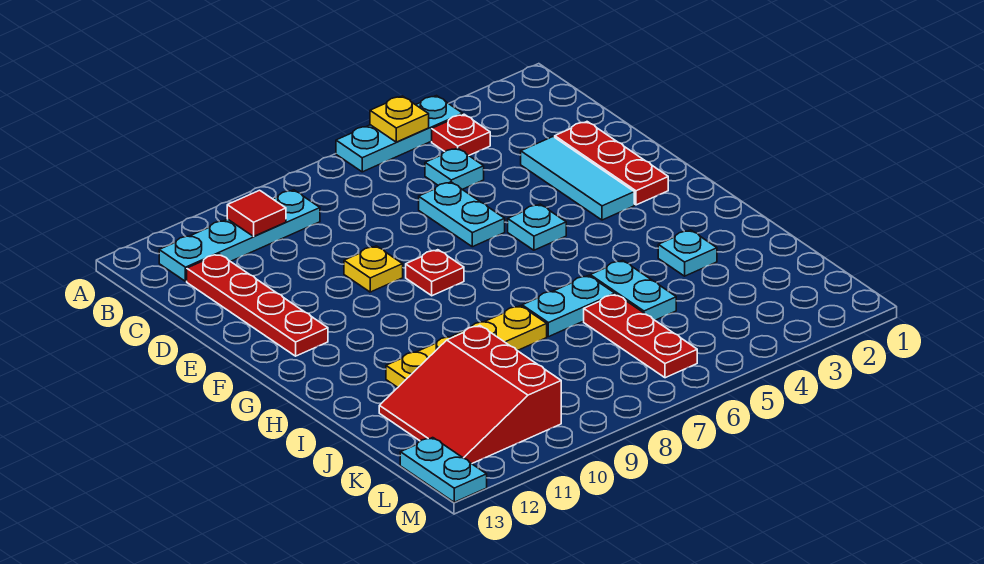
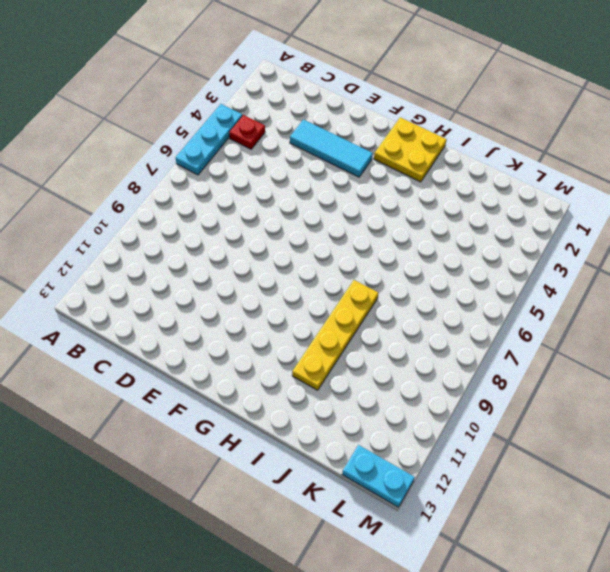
yellow plate G1:H2 level 1 -> none
none -> cyan plate B9:B12 level 1
none -> cyan plate C5 level 1
none -> red plate C12:F12 level 1

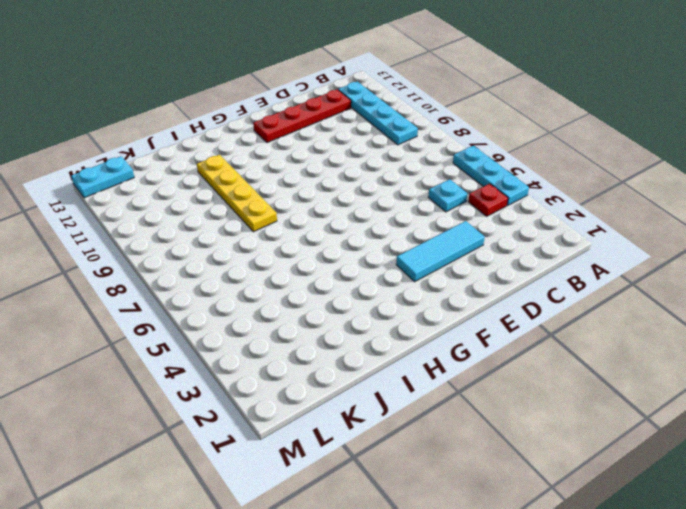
none -> red plate D2:F2 level 1
none -> cyan plate D6:E6 level 1
none -> yellow plate E9 level 1

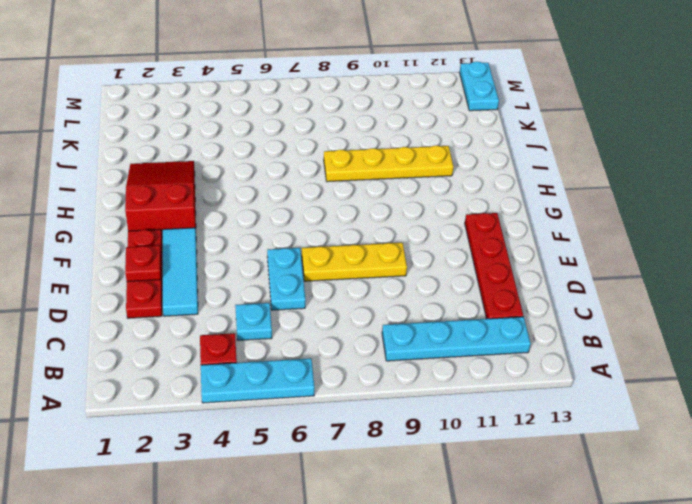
red plate E2 level 2 -> red plate F8 level 1
yellow plate E7:E9 level 1 -> yellow plate E9 level 1
red slope G2:I3 level 1 top G -> cyan plate I3 level 1
none -> cyan plate F5 level 1
none -> cyan plate I5:J5 level 1
none -> cyan plate I6:I7 level 1

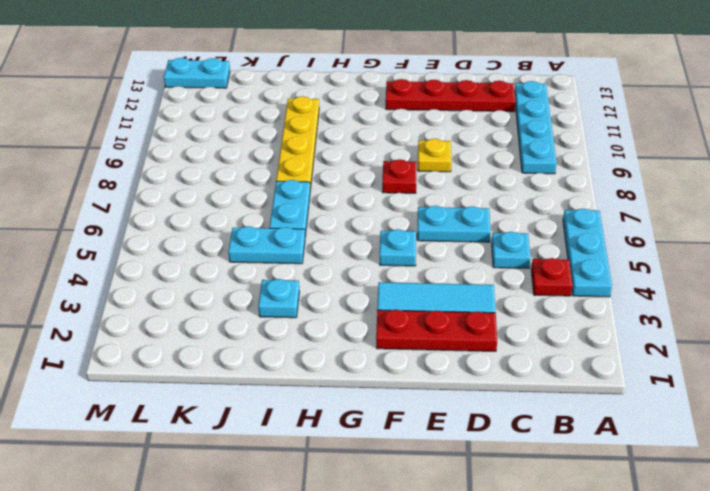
none -> red plate J6:L6 level 1
none -> red slope J10:L12 level 1 top 10
none -> yellow plate A5 level 2

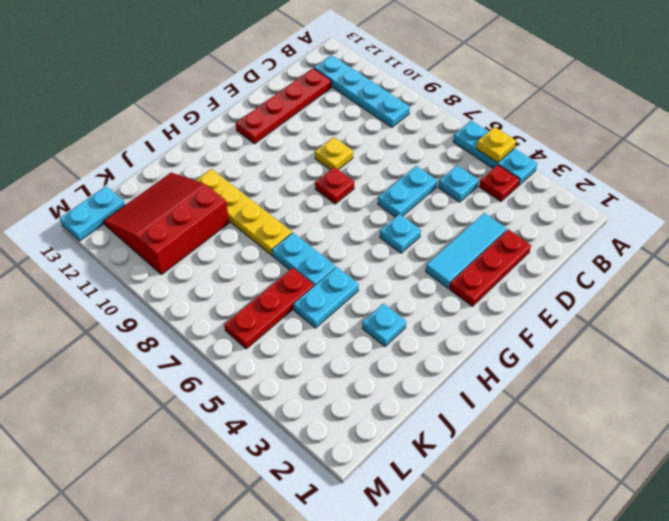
none -> red tile B10 level 2

